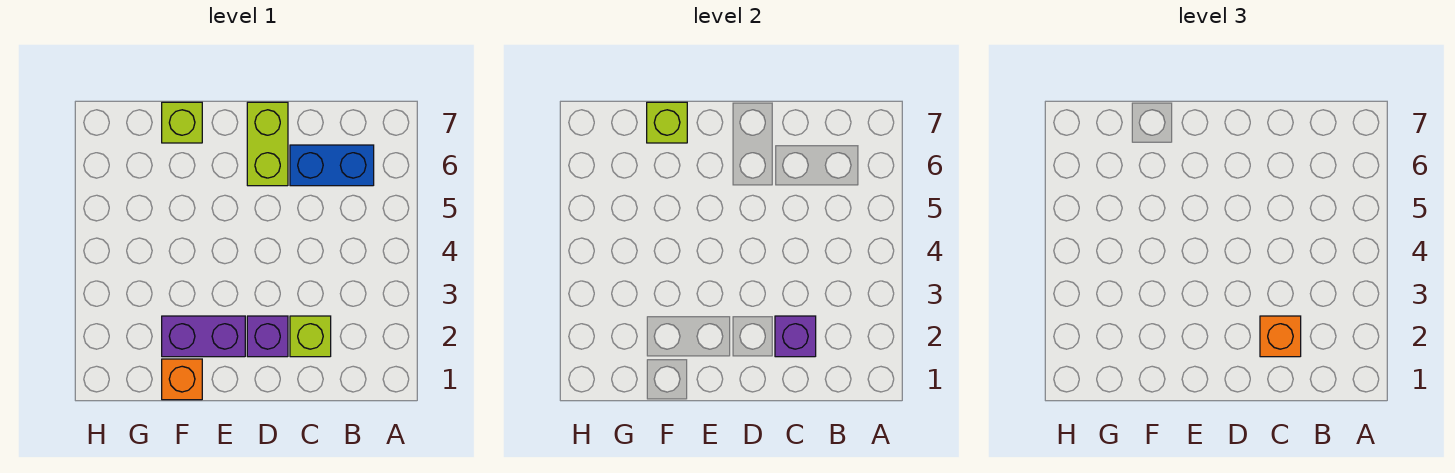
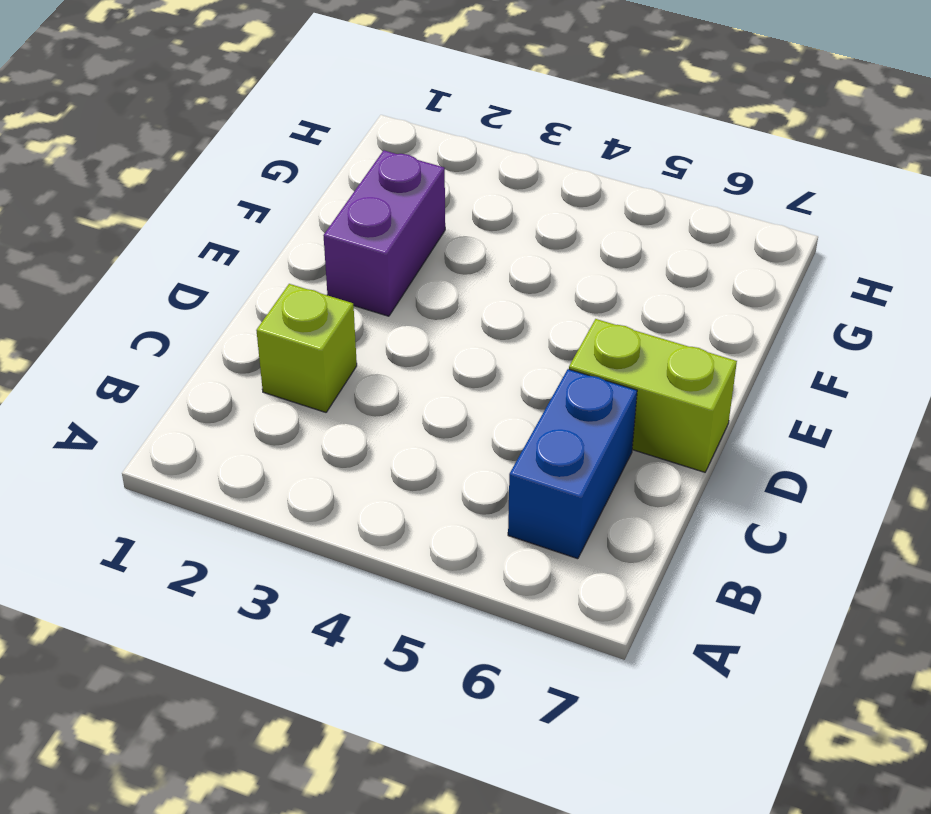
none -> purple brick D2 level 1
none -> orange brick F1 level 1

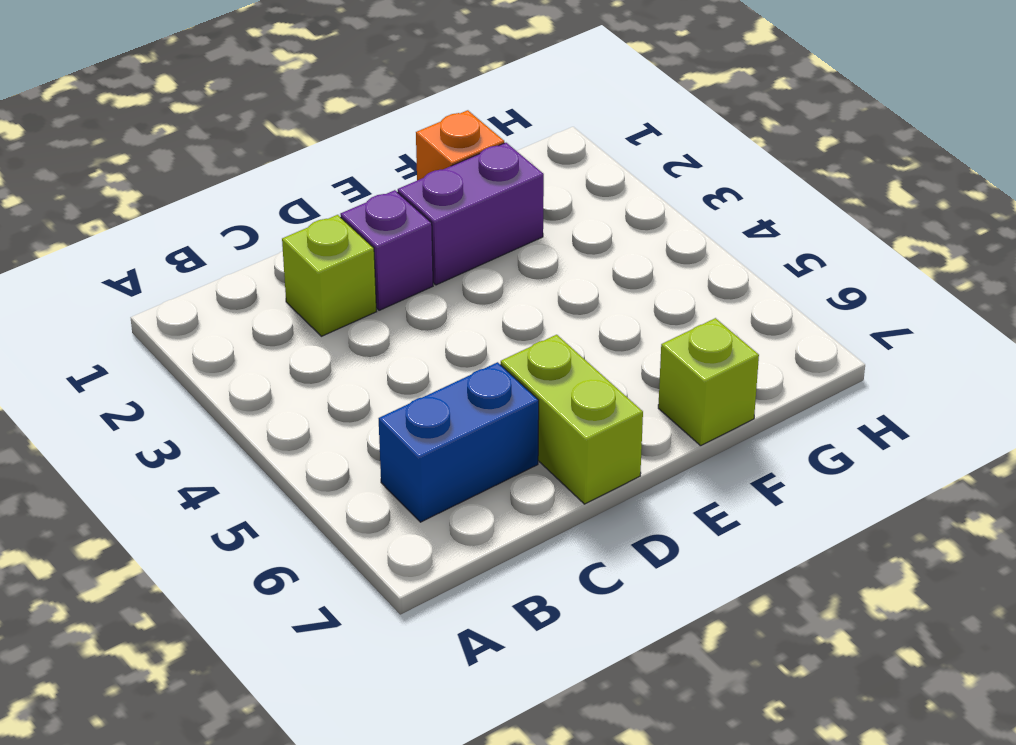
none -> purple brick C2 level 2
none -> lime brick F7 level 2

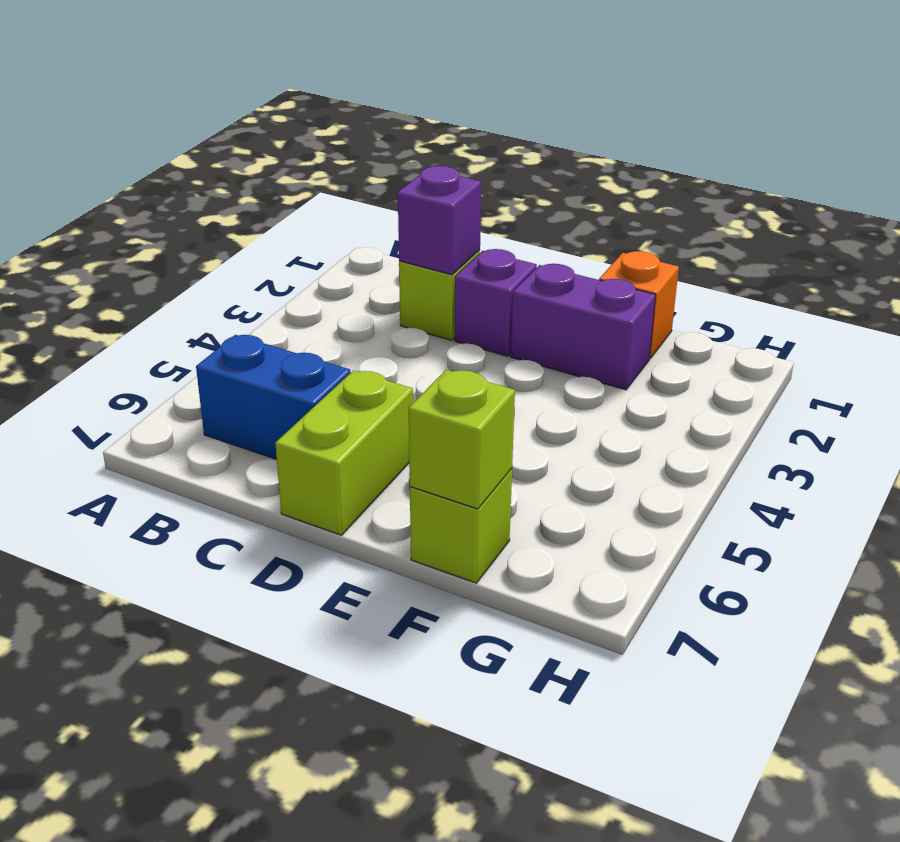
none -> orange brick C2 level 3

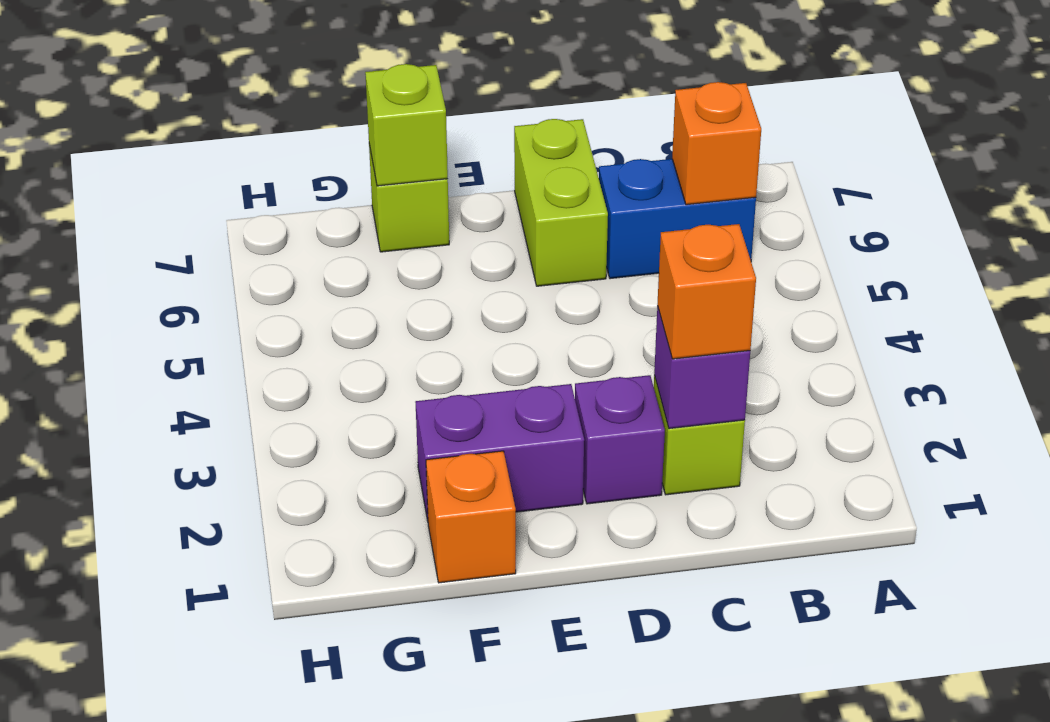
orange brick B6 level 2 -> none

